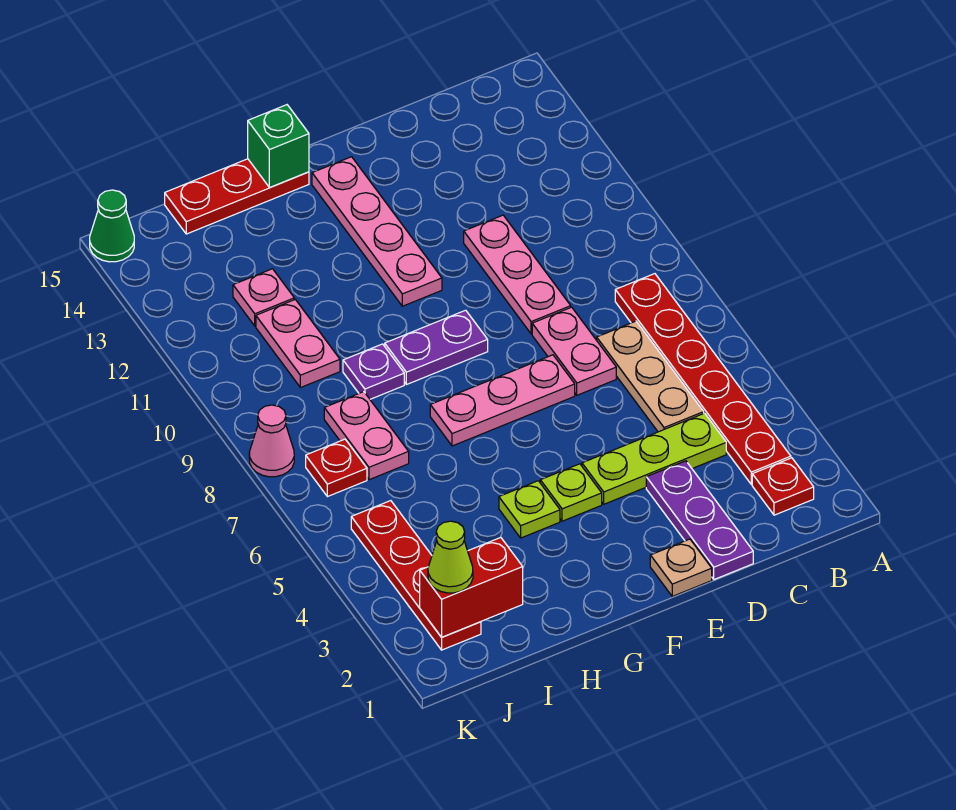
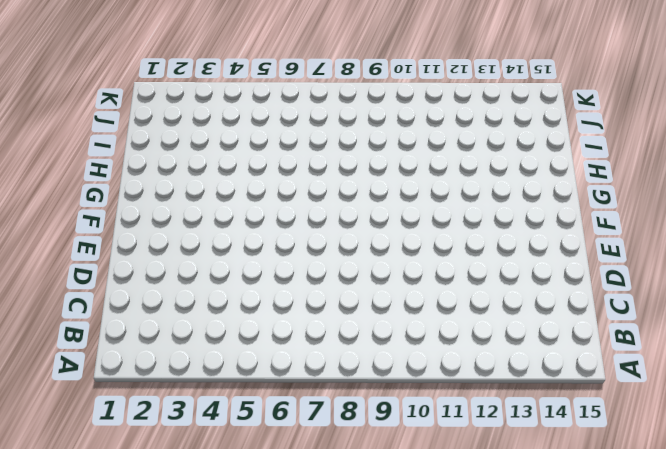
none -> red plate B2 level 1
none -> red plate B3:B8 level 1
none -> lime plate C4:E4 level 1

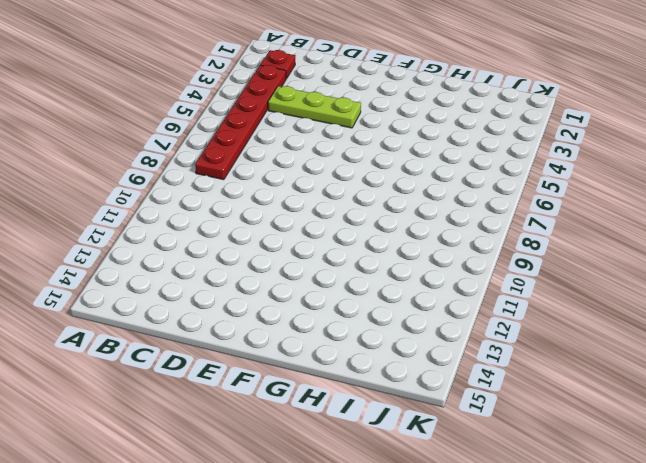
none -> tan plate C5:C7 level 1
none -> purple plate D1:D3 level 1
none -> pink plate D7:D8 level 1

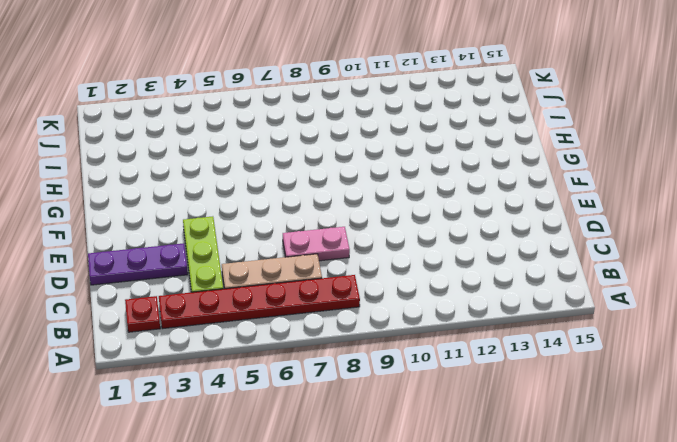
none -> pink plate D9:D11 level 1
none -> tan plate E1 level 1
none -> pink plate E7:G7 level 1

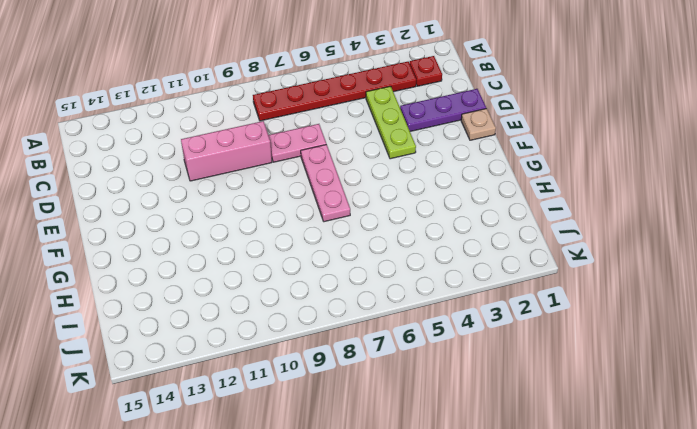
pink brick D9:D11 level 1 -> pink plate D9:D11 level 1
none -> tan plate C5:C7 level 1
none -> lime plate F4 level 1
none -> purple plate F9:G9 level 1

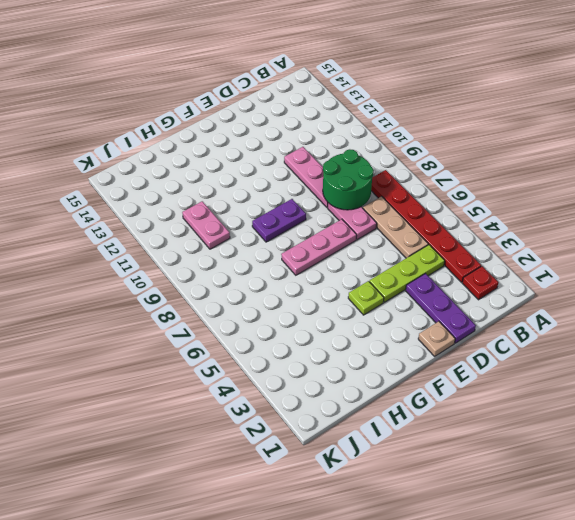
green round brick C8:D9 level 2 -> none
none -> pink plate F11:F14 level 1
none -> lime plate G4 level 1
none -> red plate G15:I15 level 1

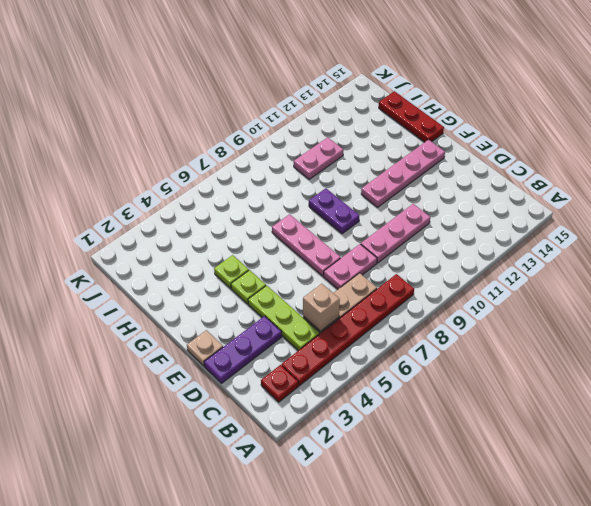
tan brick C5 level 2 -> none
none -> purple plate H9 level 1
none -> pink plate I7:I8 level 1
none -> pink plate I12 level 1

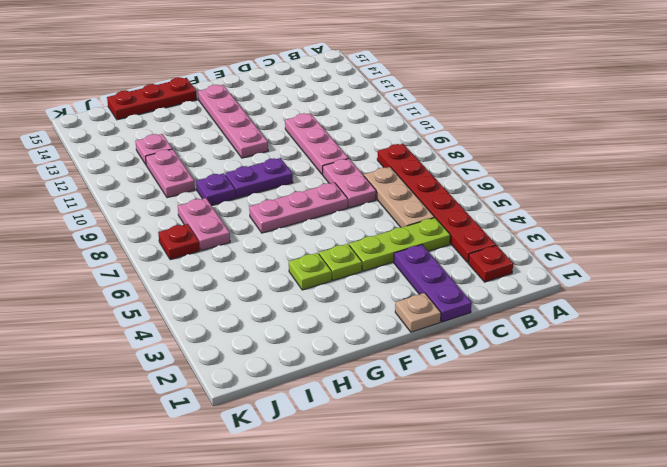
none -> red plate J2:J5 level 1
none -> pink cone K8 level 1
none -> green cone K15 level 1

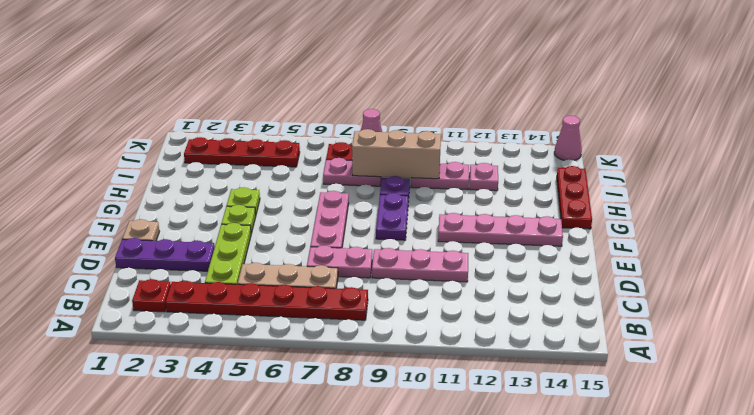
tan brick I8:I10 level 2 -> none
pink cone K15 level 1 -> green cone K15 level 1
none -> green brick G15 level 2
none -> red brick I2:J2 level 2
none -> lime cone J2 level 3

